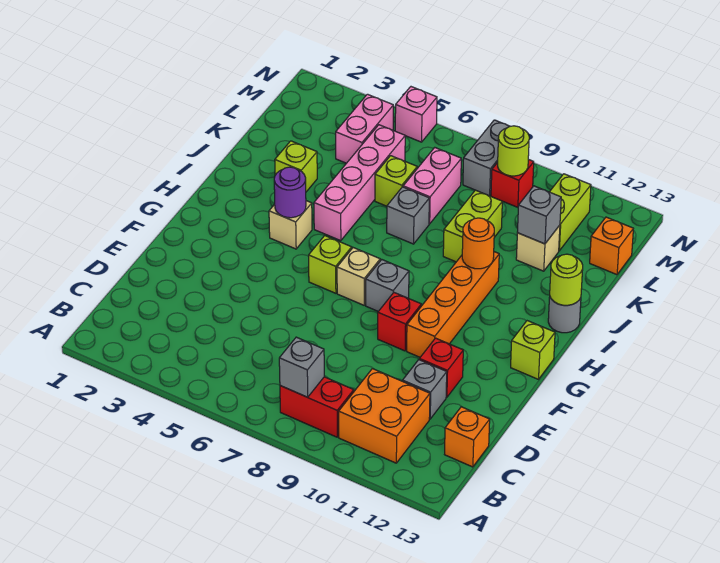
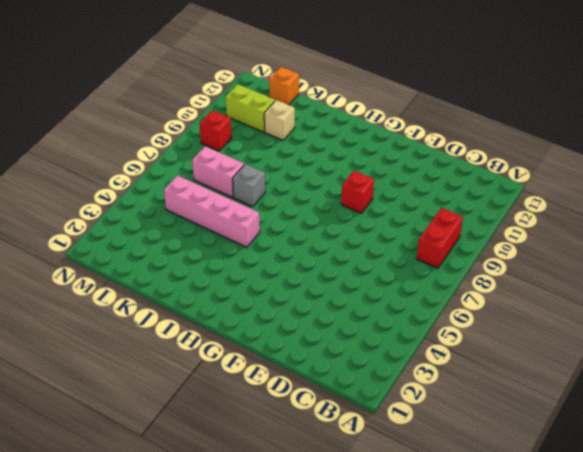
none -> orange brick B10:C11 level 1
none -> orange brick C13 level 1
none -> grey brick D11 level 1
none -> red brick E11 level 1

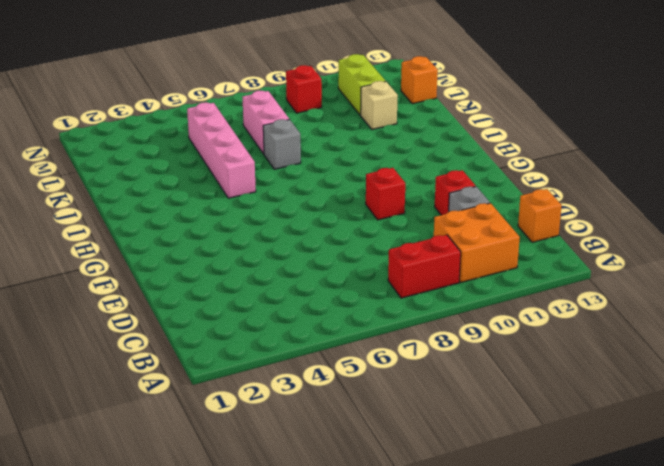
none -> orange brick F10:I10 level 1
none -> lime brick G6 level 1
none -> tan brick G7 level 1
none -> grey brick G8 level 1

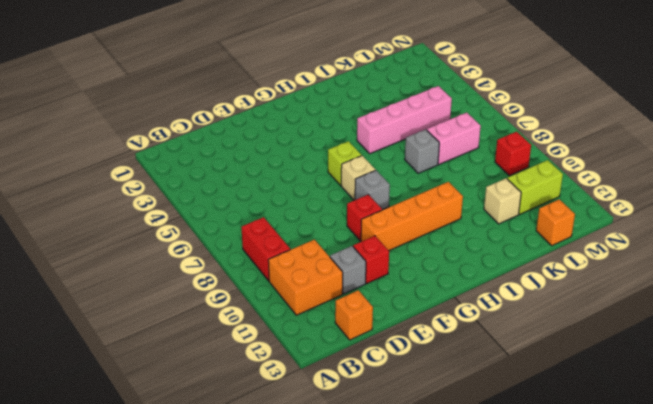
none -> lime brick G13 level 1
none -> tan brick H4 level 1
none -> grey round brick I13 level 1
none -> lime brick J3 level 1

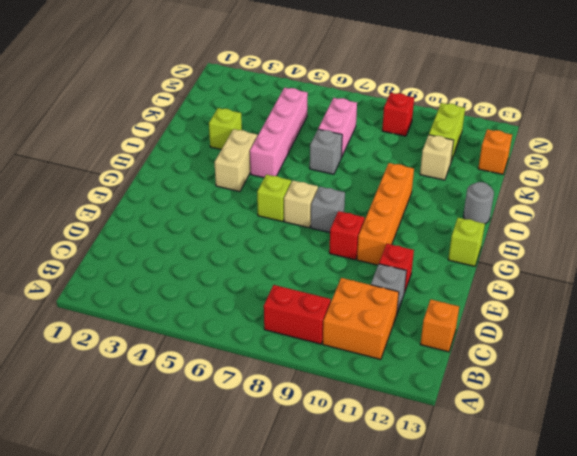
tan brick H4:I4 level 1 -> tan brick H4 level 1
none -> lime brick J9:K9 level 1
none -> lime brick K6 level 1
none -> pink brick L4:M4 level 1
none -> grey brick M8:N8 level 1

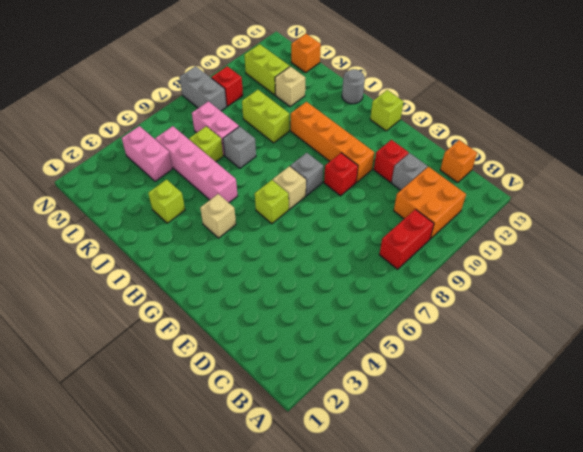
none -> pink brick N5 level 1
none -> grey brick B8 level 2
none -> purple round brick H4 level 2
none -> orange round brick I10 level 2

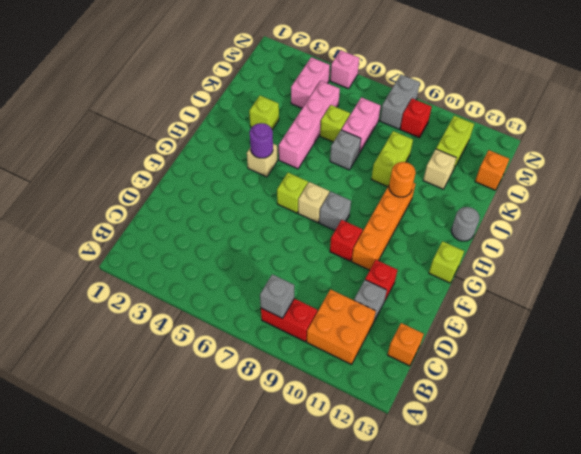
none -> lime round brick I13 level 2
none -> grey brick K11 level 2
none -> lime round brick M9 level 2

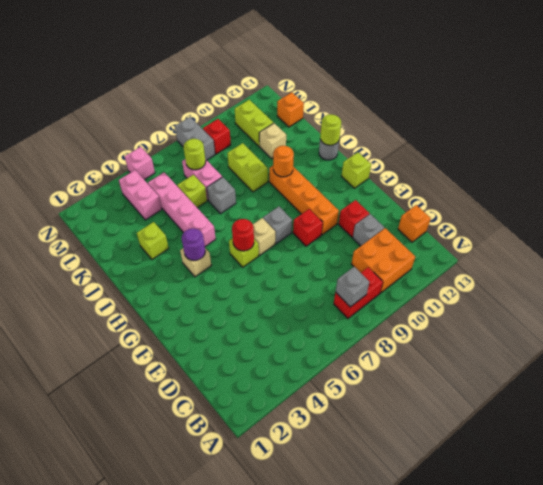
red round brick G6 level 2 -> none
lime round brick L7 level 2 -> lime round brick M9 level 2
none -> grey brick K11 level 2

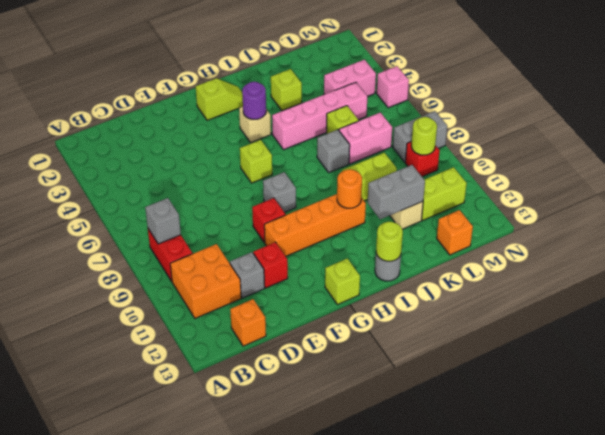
lime slope G2:H2 level 1 top G -> none
grey brick J11:K11 level 2 -> grey brick K11 level 2
none -> tan brick G7 level 1

